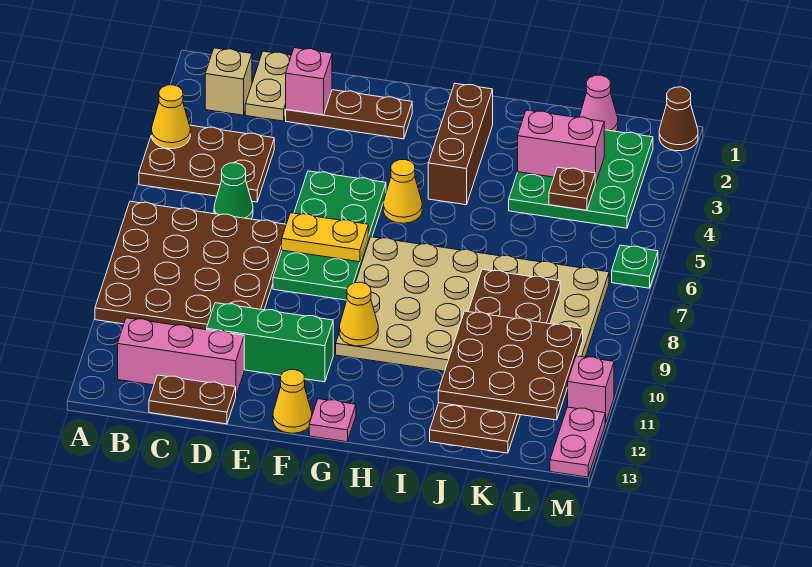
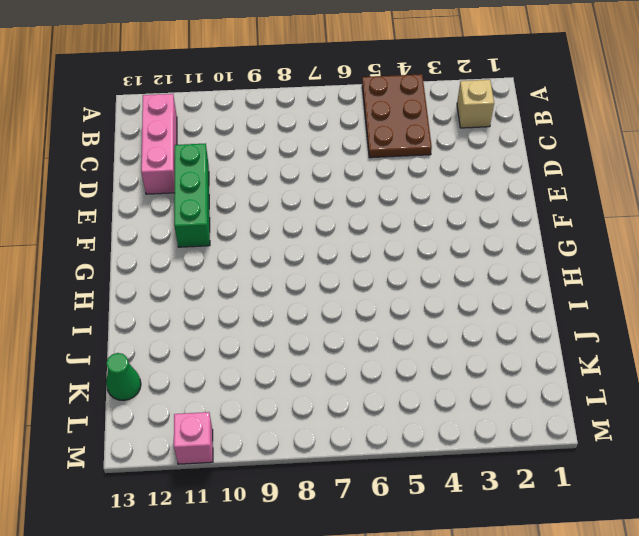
green cone K13 level 1 -> green cone C6 level 1
none -> brown plate A7:D10 level 1
none -> tan plate C1:C2 level 1
none -> brown plate C13:D13 level 1

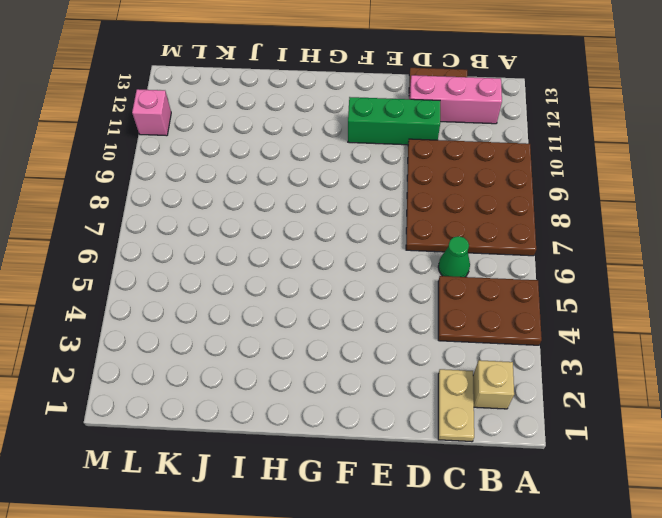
none -> brown plate D2:F2 level 1
none -> green plate E5:F8 level 1
none -> yellow cone F13 level 1

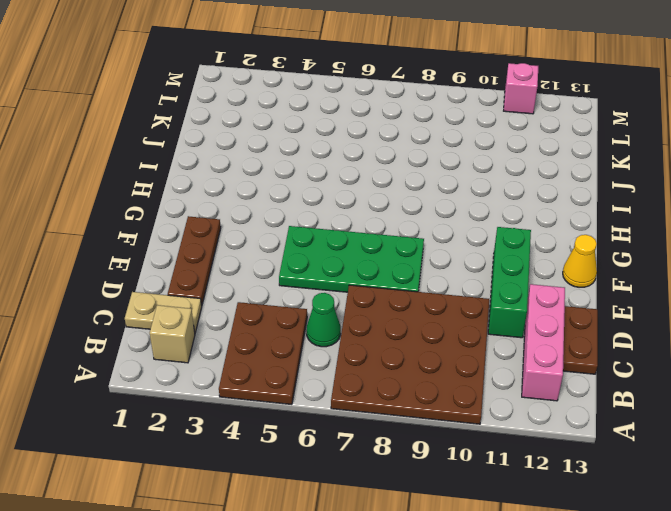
none -> yellow cone G5 level 1
none -> tan plate G7:L10 level 1
none -> pink plate G13 level 1

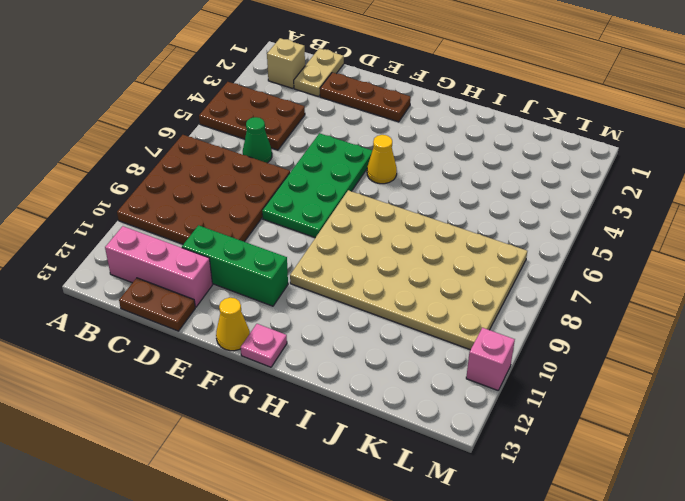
none -> brown brick H2:H4 level 1
none -> green plate J2:L4 level 1
none -> pink cone K1 level 1

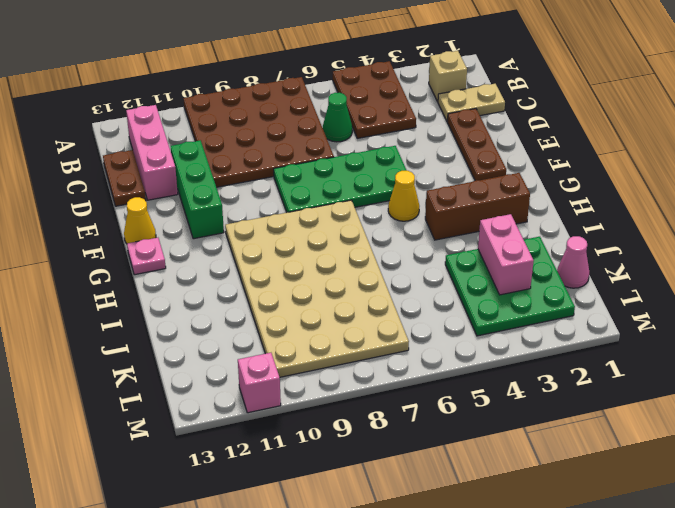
none -> brown cone M1 level 1
none -> green plate M6 level 1
none -> pink plate M12:M13 level 1

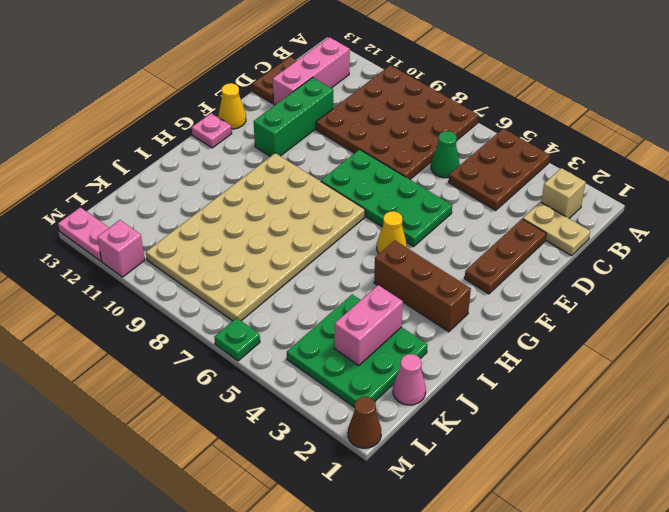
none -> yellow cone A4 level 2
none -> pink brick D2 level 2
none -> yellow plate E7:F7 level 2

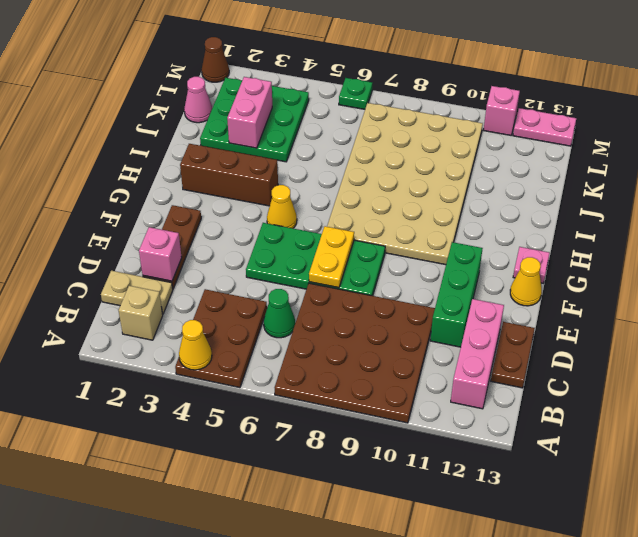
none -> yellow cone G10 level 2
none -> brown plate J8:K13 level 2
none -> brown plate K4 level 2

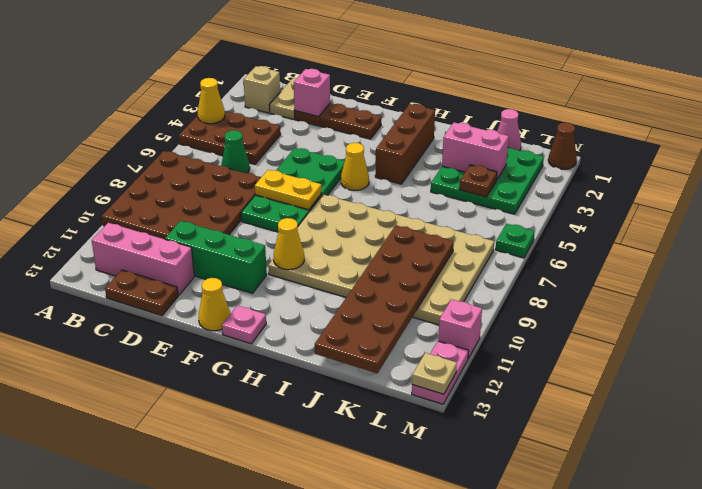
tan plate M13 level 2 -> none
none -> brown plate J10:L12 level 3

